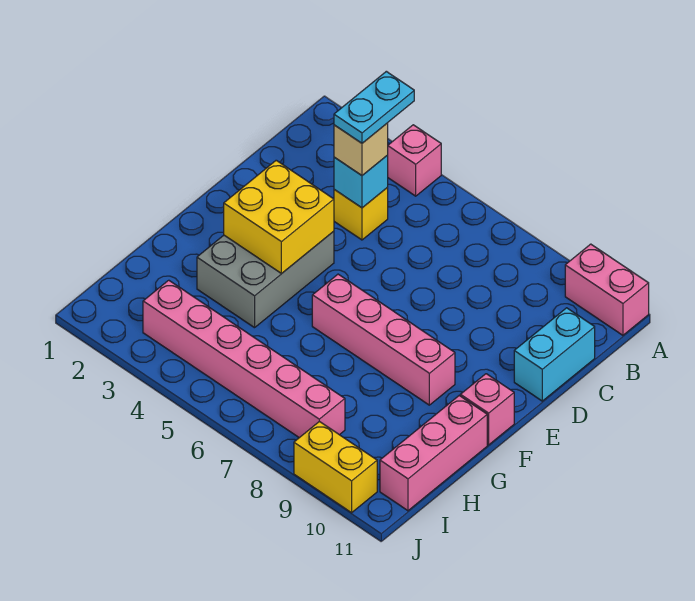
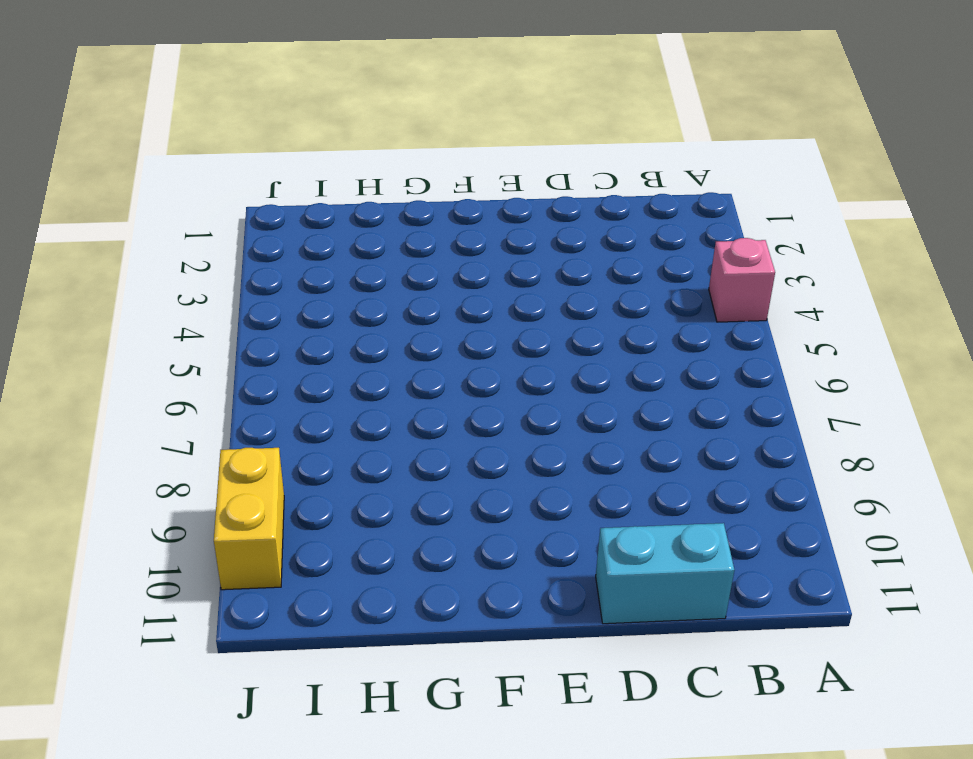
none -> pink brick A10:A11 level 1
none -> yellow brick C4 level 1
none -> grey brick E3:G4 level 1

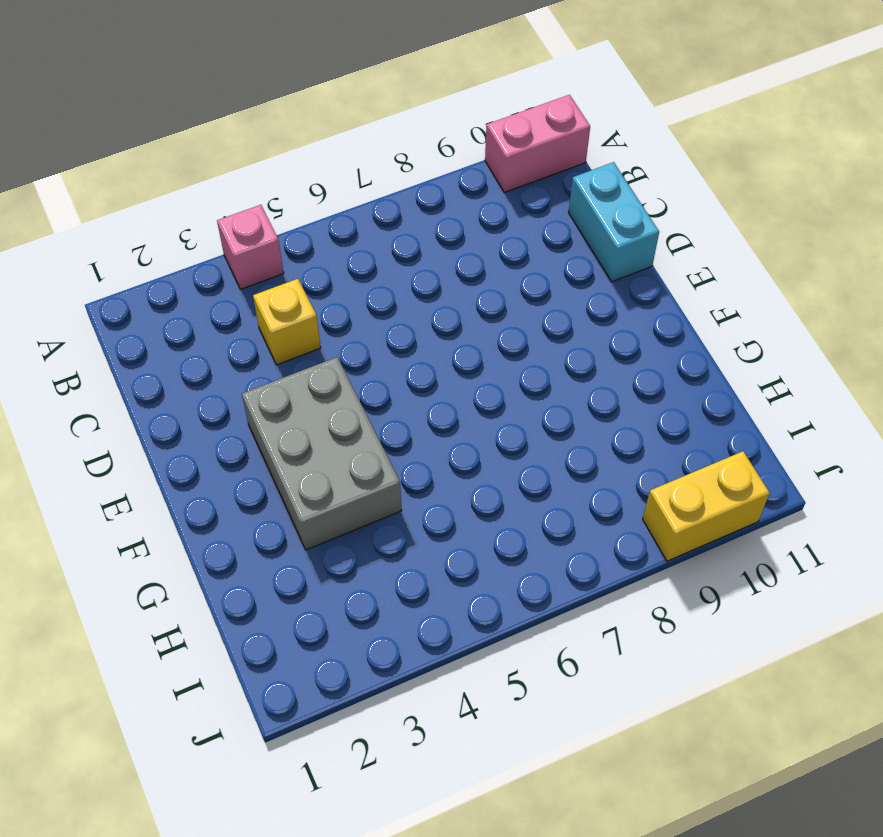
none -> pink brick F6:F9 level 1
none -> pink brick F11 level 1
none -> pink brick G11:I11 level 1

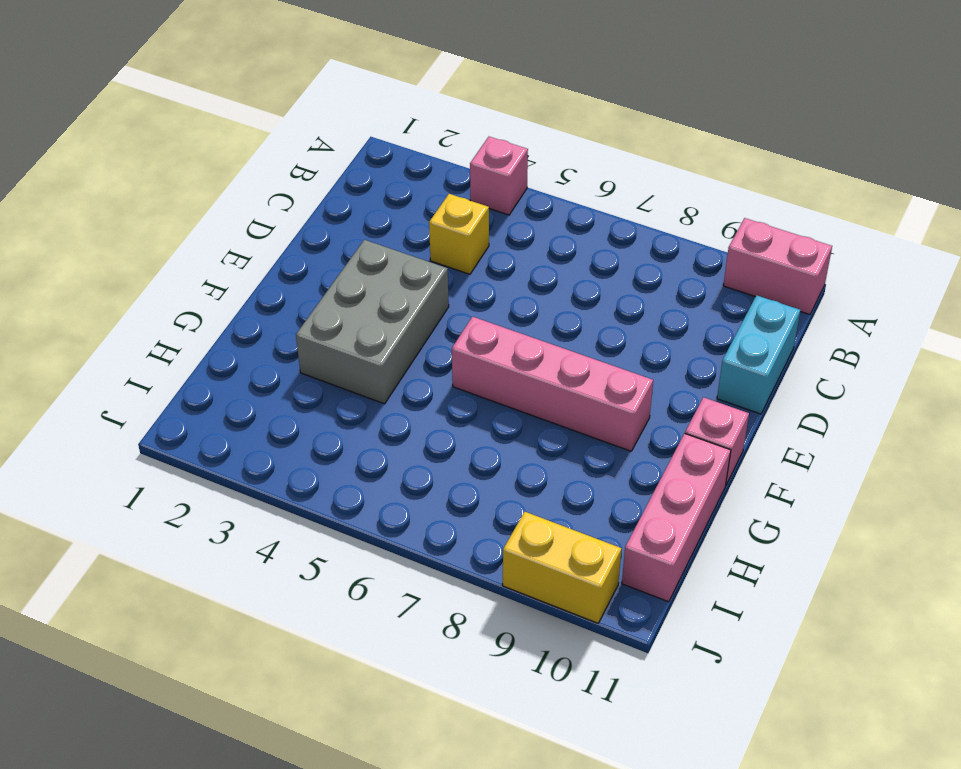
none -> pink brick I3:I8 level 1
none -> cyan brick C4 level 2
none -> yellow brick E3:F4 level 2

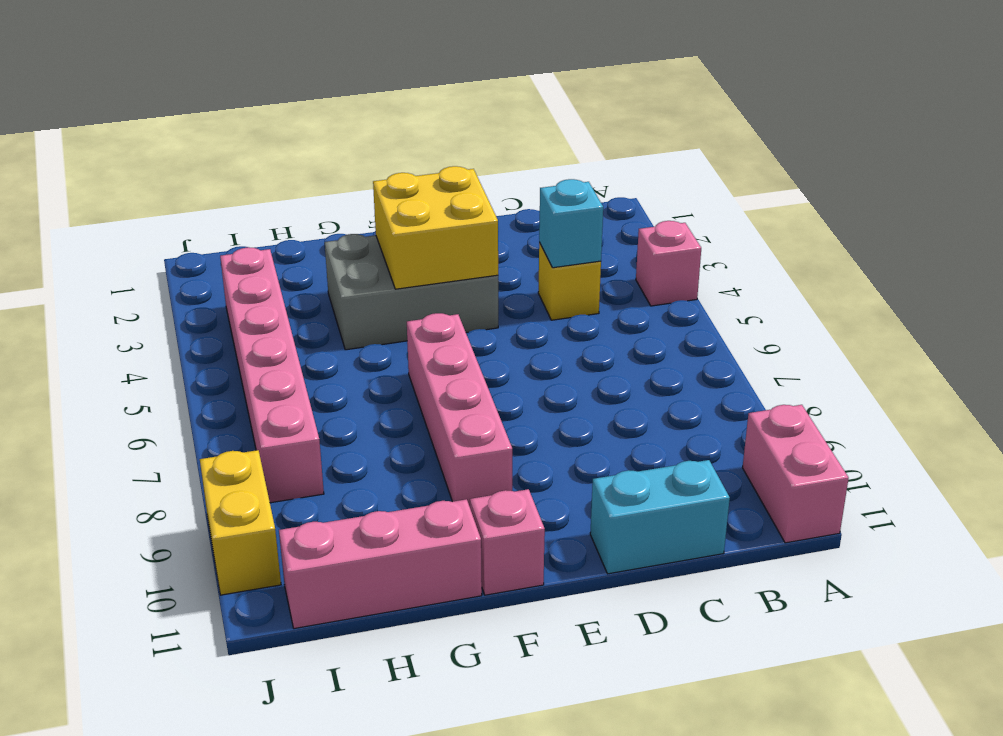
none -> tan brick C4 level 3
none -> cyan plate B4:C4 level 4

